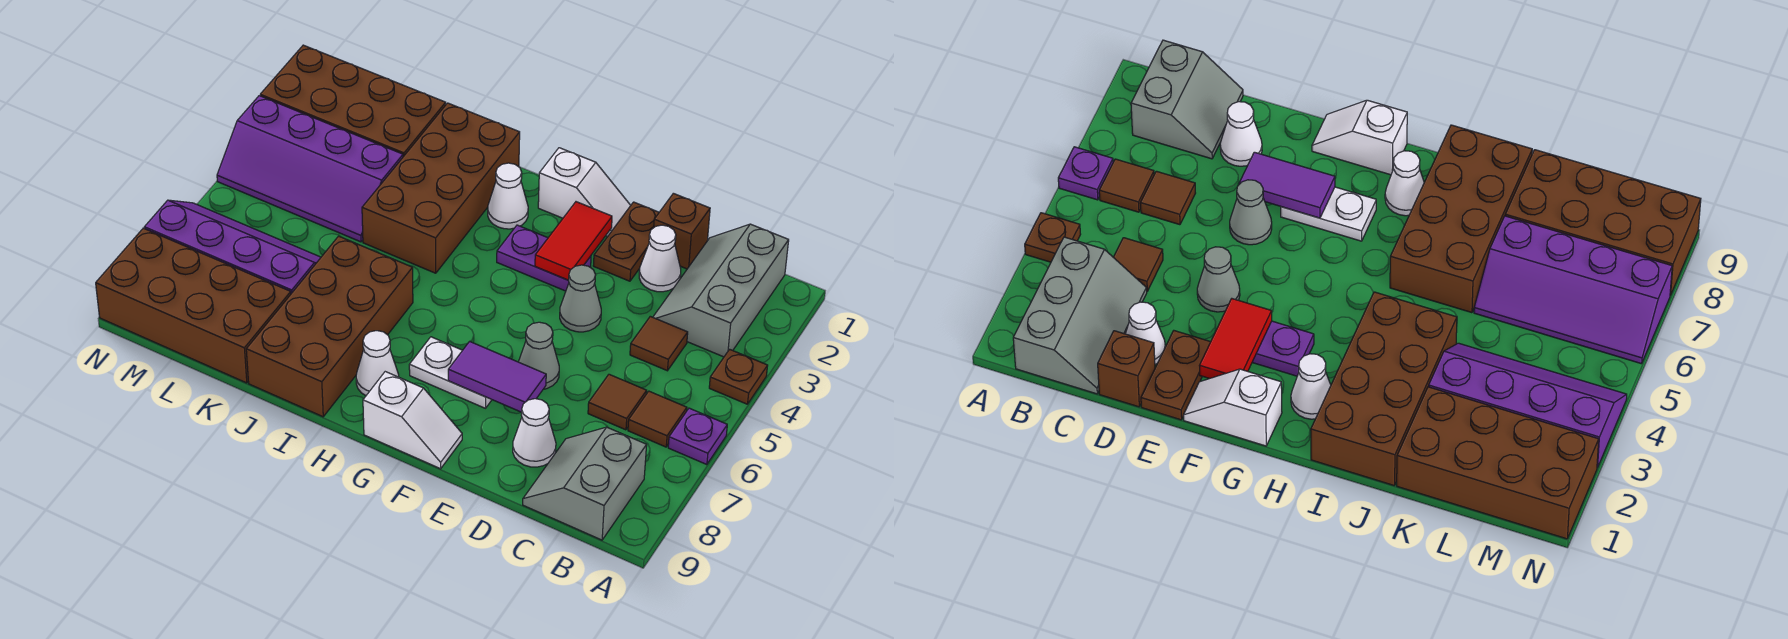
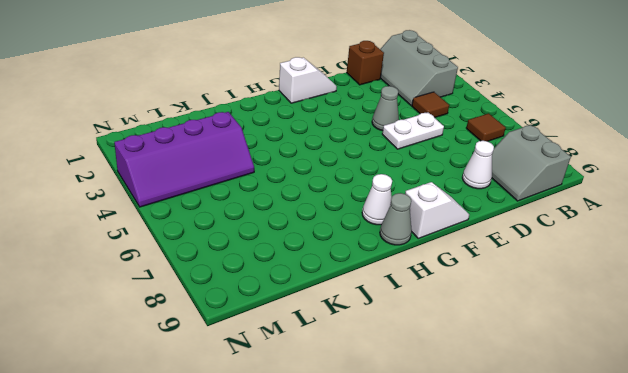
white plate D5:E5 level 1 -> white plate F7:G7 level 1
grey cone H9 level 1 -> grey cone E6 level 1
none -> brown plate A4 level 1
none -> purple plate A6 level 1
none -> brown tile C6 level 1

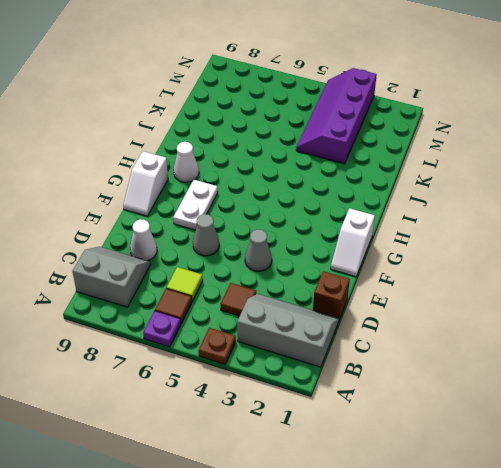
lime tile C6 level 1 -> brown tile C6 level 1
none -> white cone D2 level 1
none -> brown plate E1:E2 level 1
none -> purple plate F3:G3 level 1

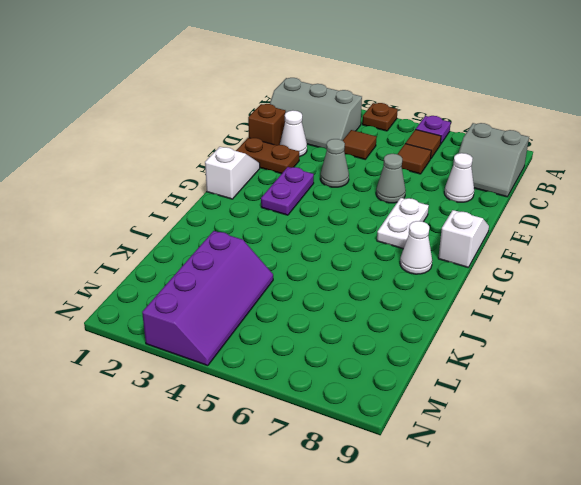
none -> white cone H2 level 1
none -> brown brick I1:J4 level 1
none -> brown brick I6:J9 level 1

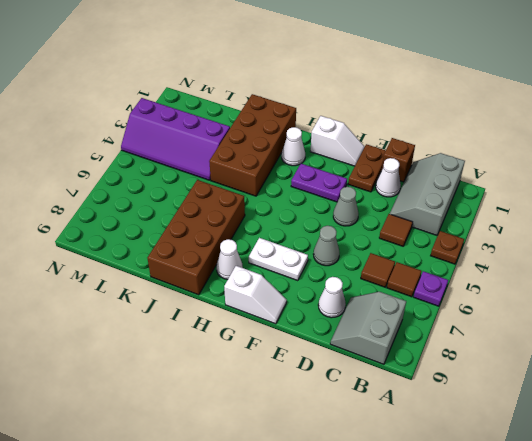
none -> brown brick K1:N2 level 1
none -> purple slope K6:N7 level 1 top 7
none -> brown brick K8:N9 level 1

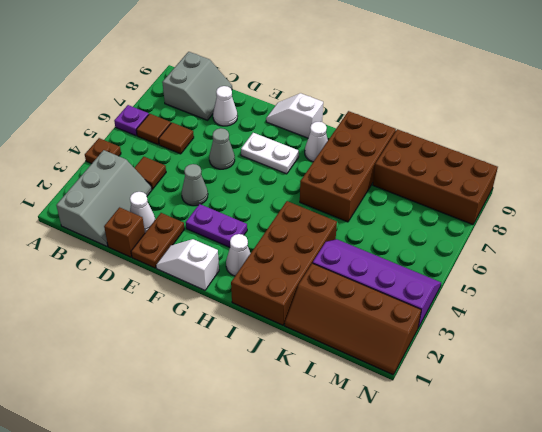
brown slope K1:N2 level 1 top 2 -> brown brick K1:N2 level 1
none -> purple slope K6:N7 level 1 top 7
none -> purple tile E7:F7 level 2
none -> red tile F2:F3 level 2

